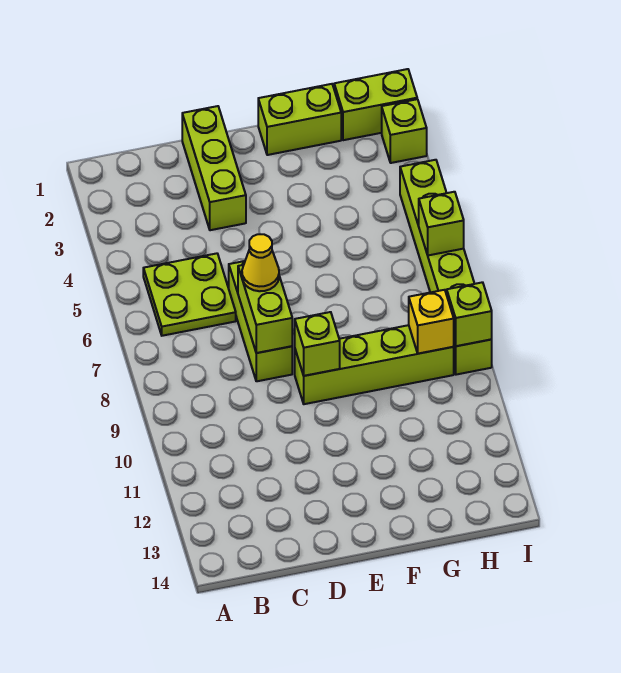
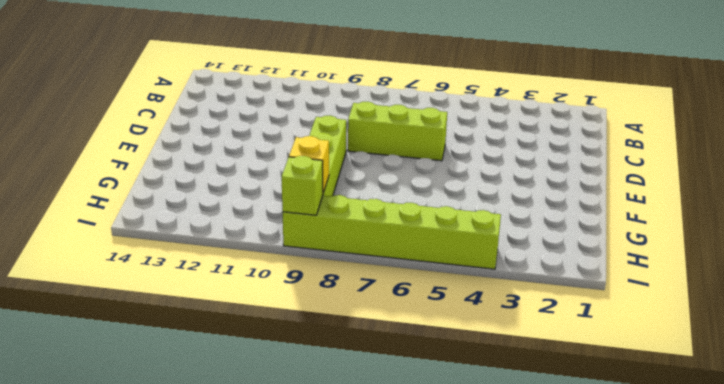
none -> lime plate B5:C6 level 1
none -> lime brick D1:D3 level 1
none -> lime brick F1:G1 level 1

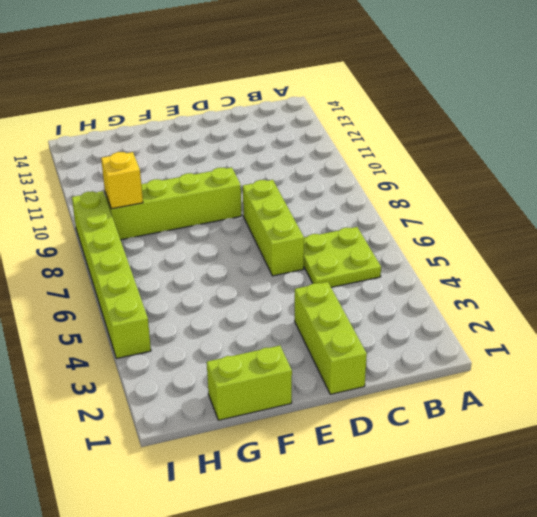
none -> lime brick H1:I1 level 1
none -> lime brick I2 level 1
none -> lime brick D7:D8 level 2

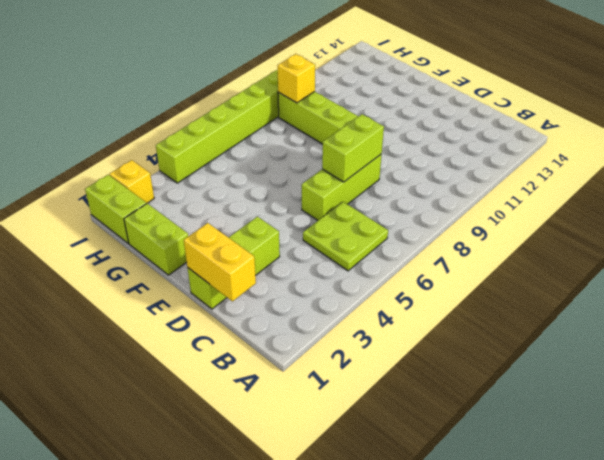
yellow brick C1:D1 level 2 -> none
yellow brick I2 level 1 -> lime brick I2 level 1
none -> lime brick E9 level 2
none -> lime brick I6 level 2
none -> lime brick I9 level 2

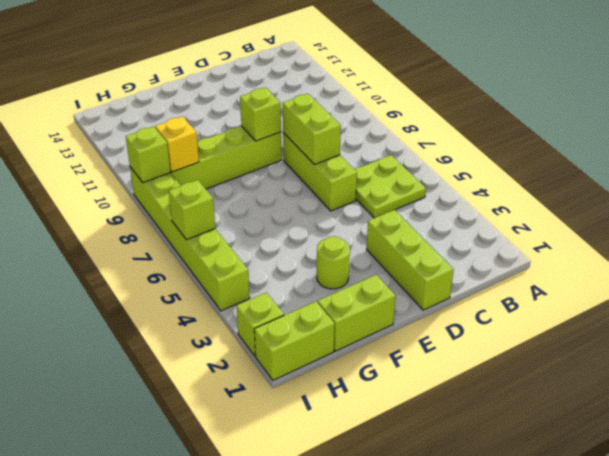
lime round brick F3 level 1 -> none
none -> yellow cone D7 level 3

